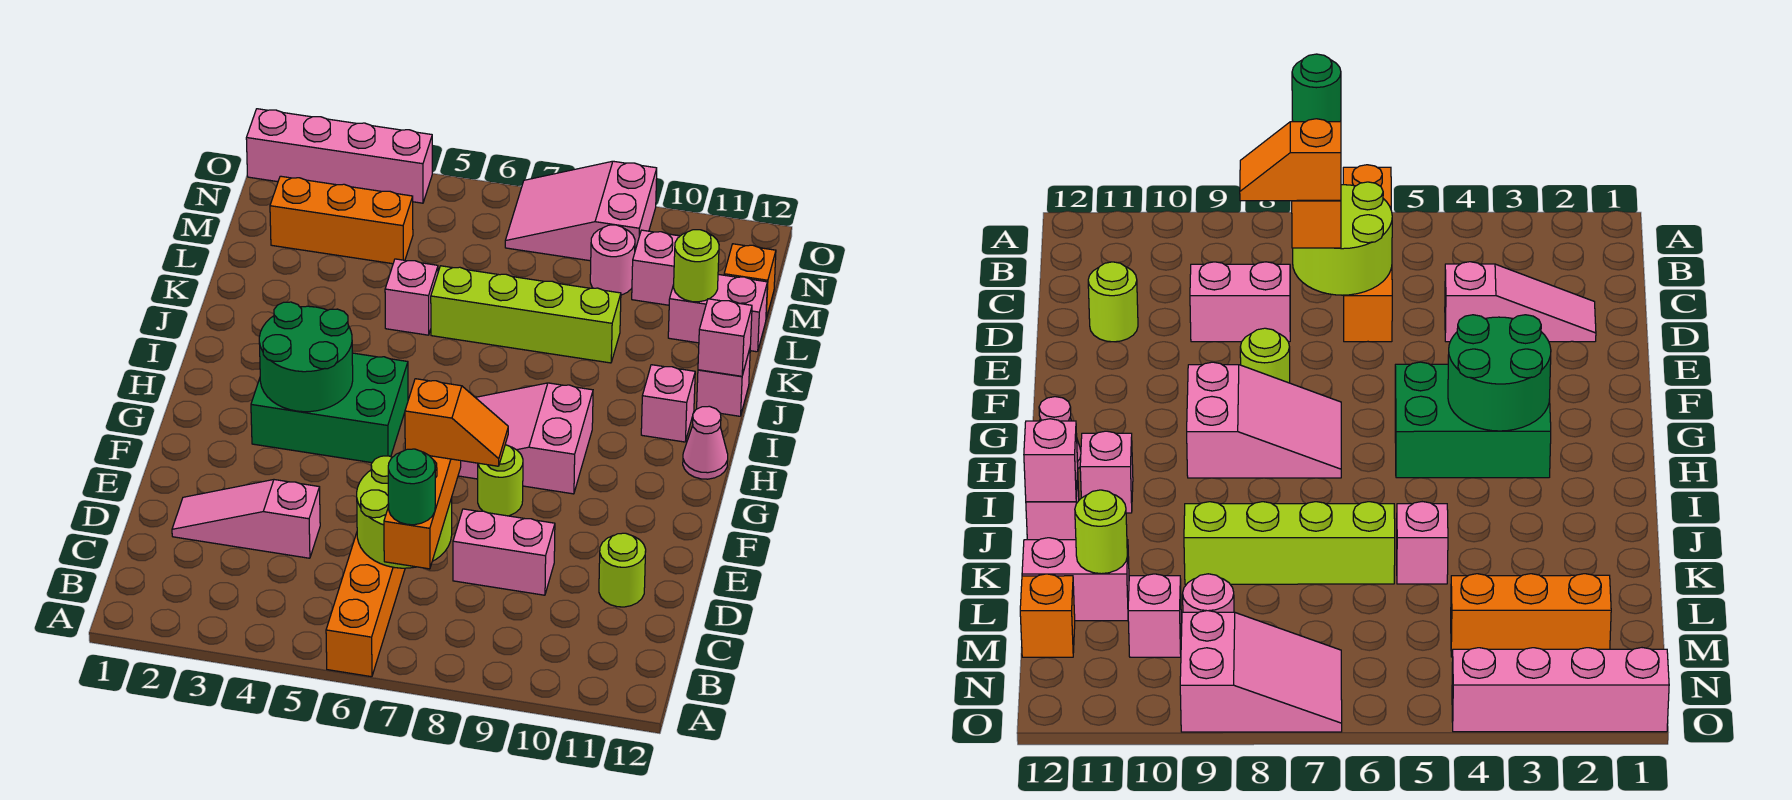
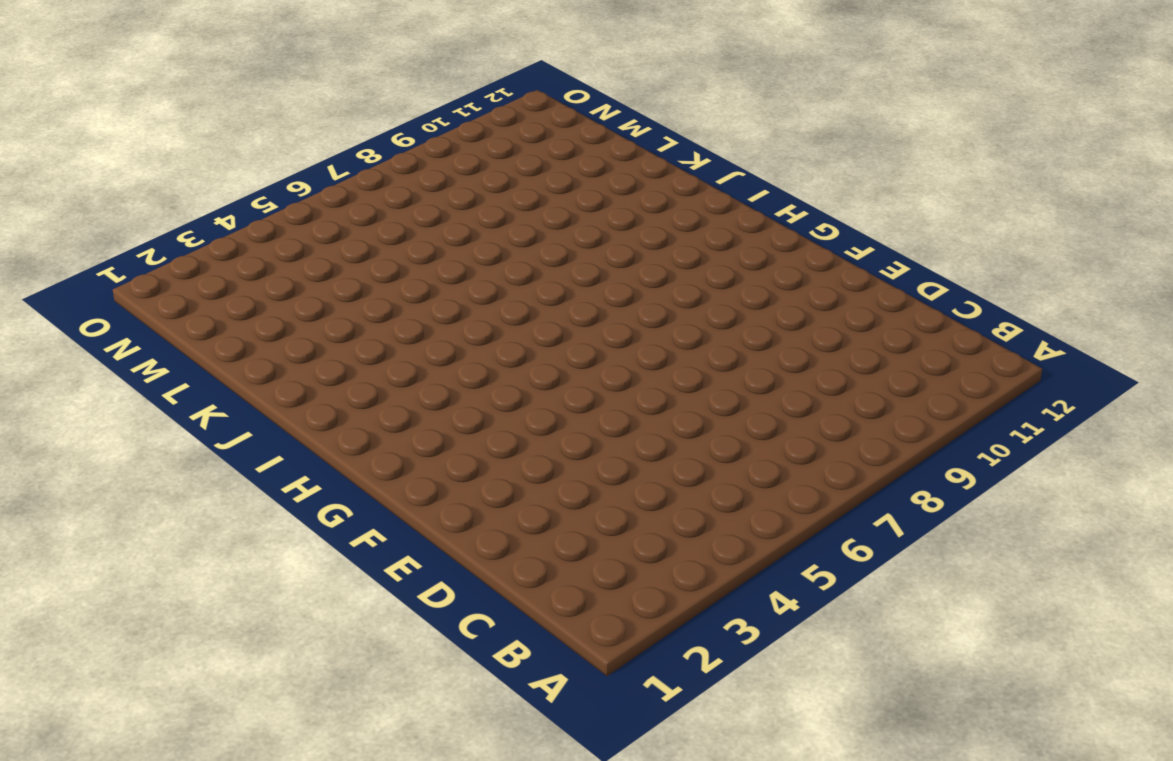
none -> orange brick A6:D6 level 1
none -> pink slope D2:D4 level 1 top 4
none -> pink brick D8:D9 level 1

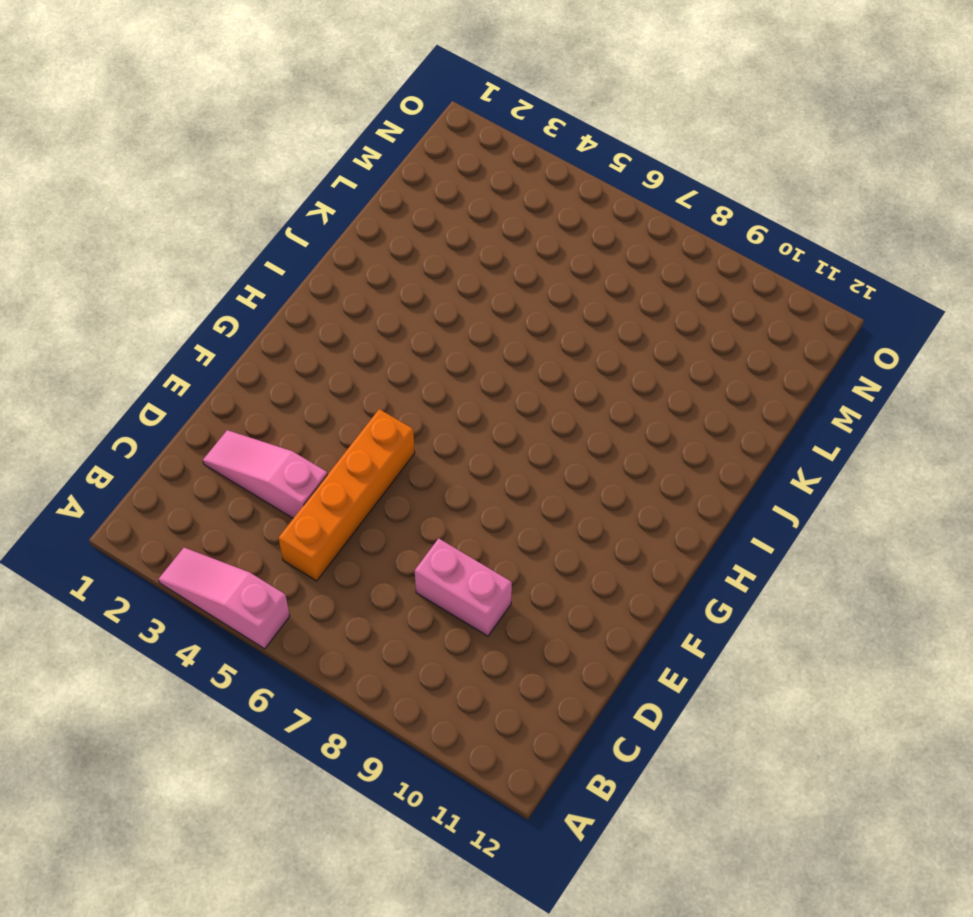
pink slope A3:A5 level 1 top 5 -> none
orange brick C5:F5 level 1 -> orange brick A6:D6 level 1
none -> lime round brick D11 level 1
none -> lime round brick F8 level 1
none -> green brick G3:H5 level 1

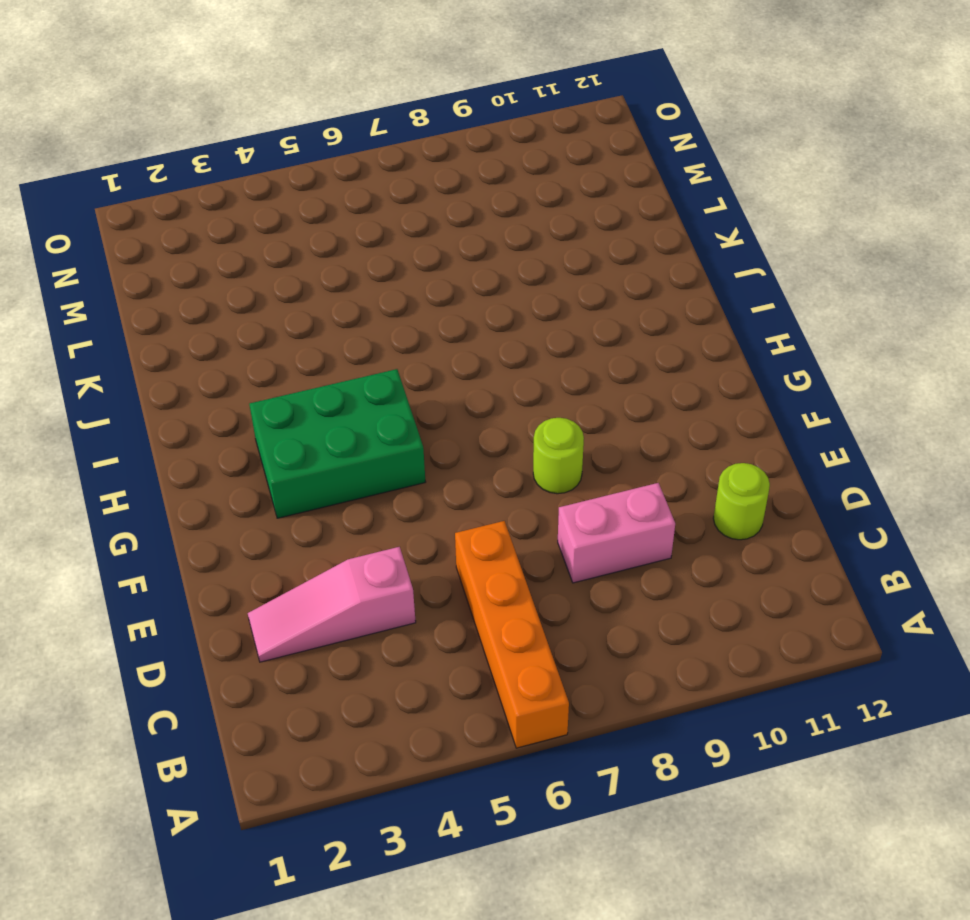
none -> pink slope G7:H9 level 1 top 9
none -> pink cone H12 level 1
none -> pink brick I11 level 1

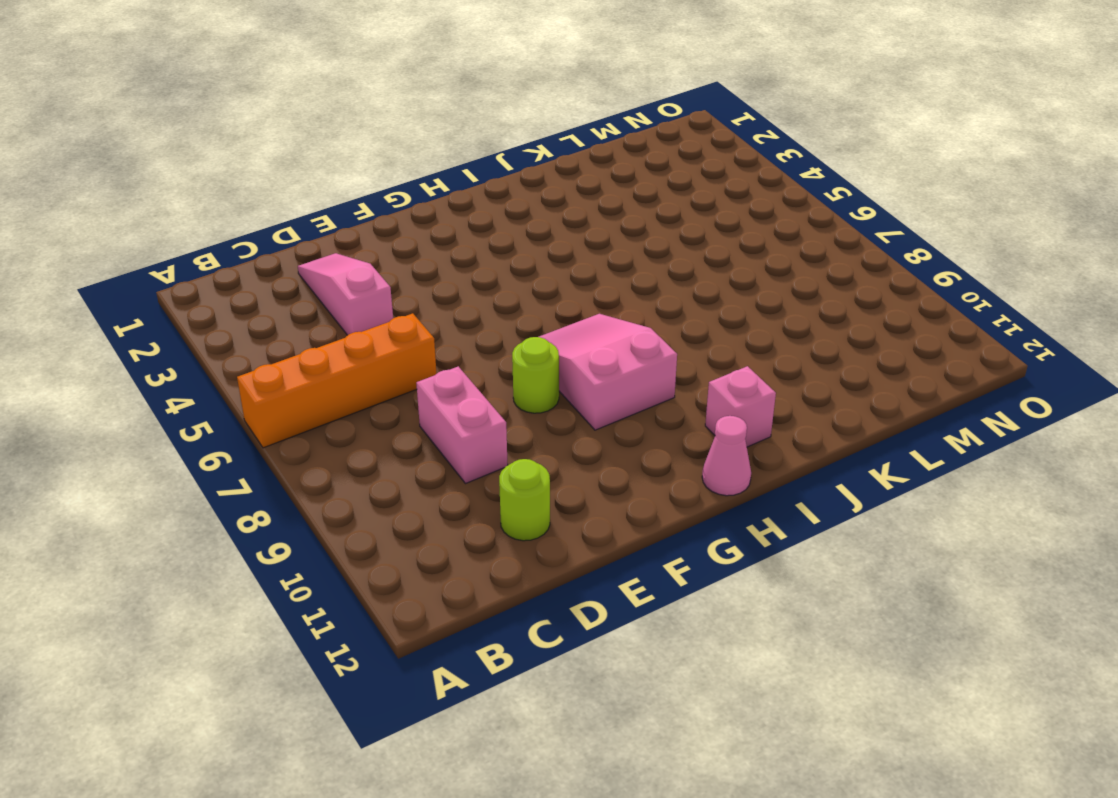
none -> green brick G3:H5 level 1
none -> pink brick J12 level 1
none -> pink brick K5 level 1

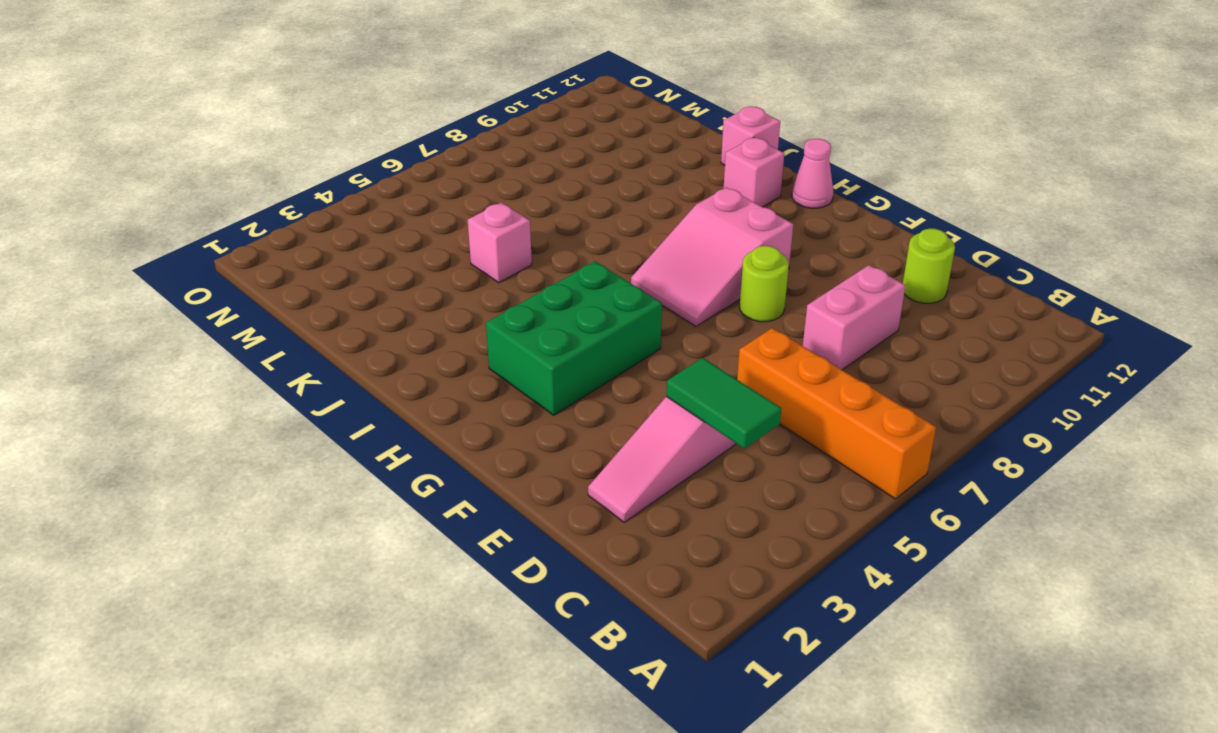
green tile C4:D4 level 2 -> none
none -> lime brick K6:K9 level 1
none -> pink brick L11:L12 level 1
none -> orange brick M2:M4 level 1

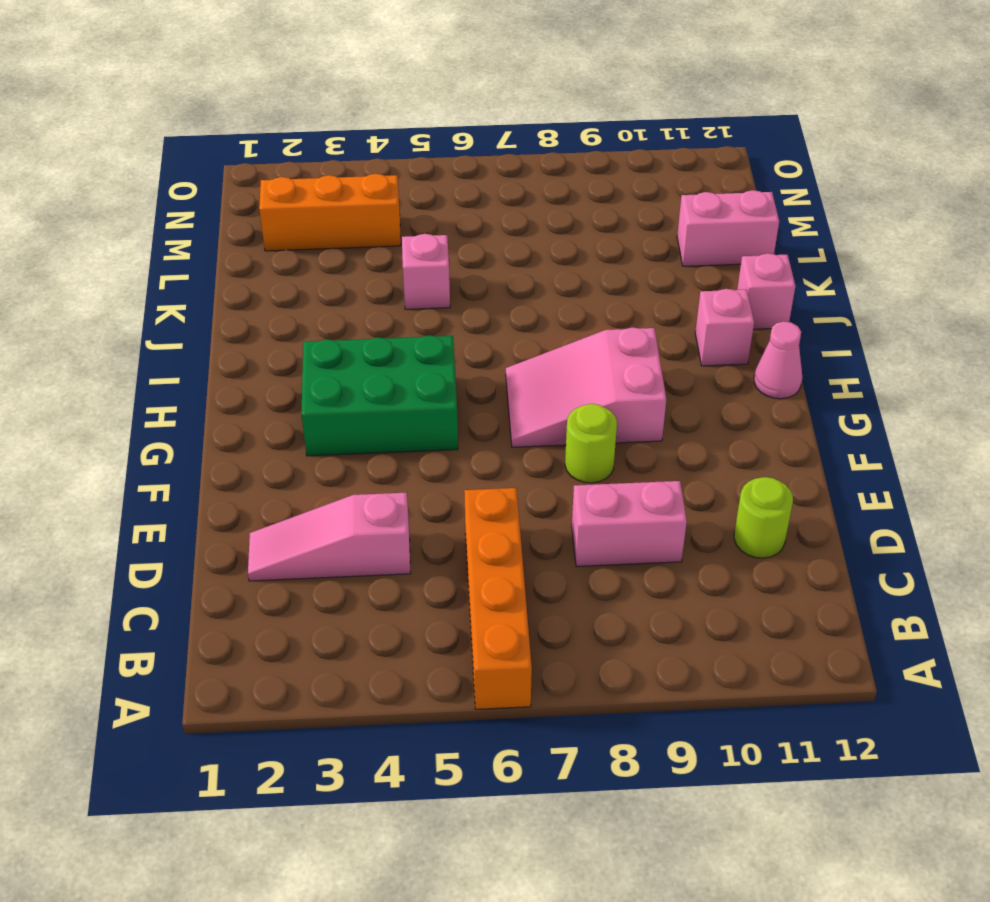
none -> lime brick K6:K9 level 1
none -> pink round brick M9 level 1
none -> pink brick M10 level 1

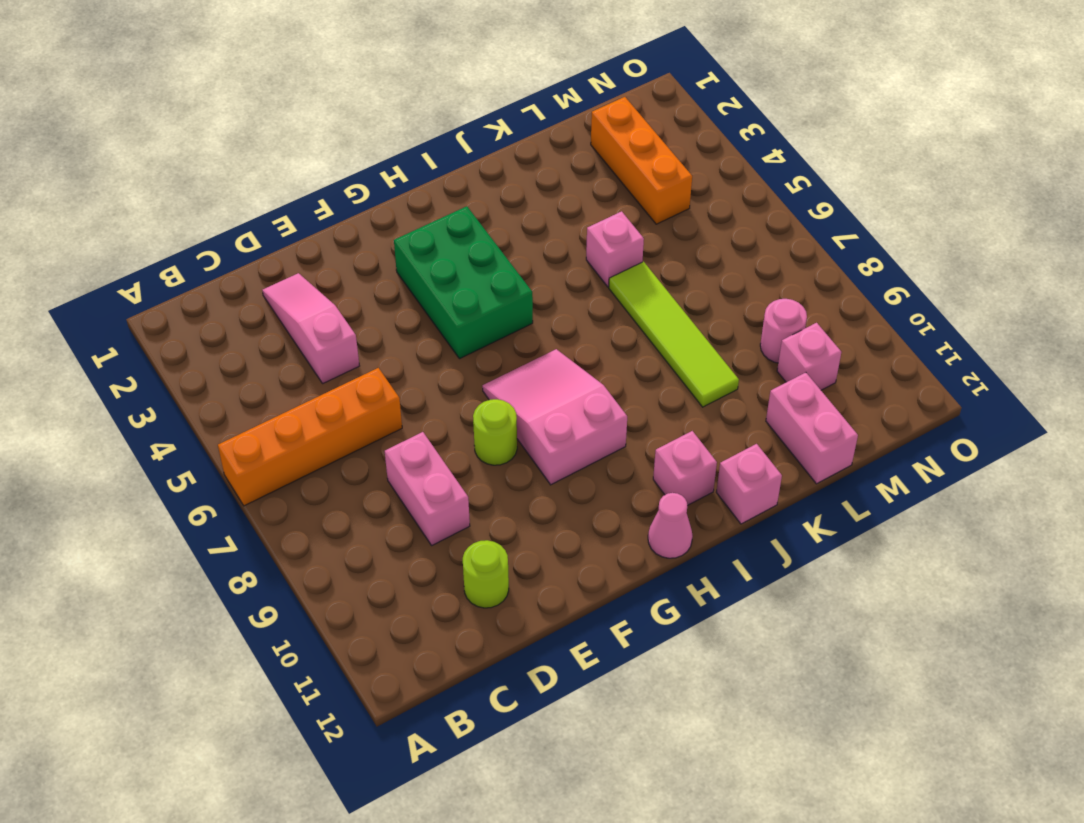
lime tile K6:K9 level 1 -> lime brick K6:K9 level 1
none -> orange brick M12 level 1
none -> pink slope N7:O9 level 1 top 9
none -> pink brick O1:O4 level 1

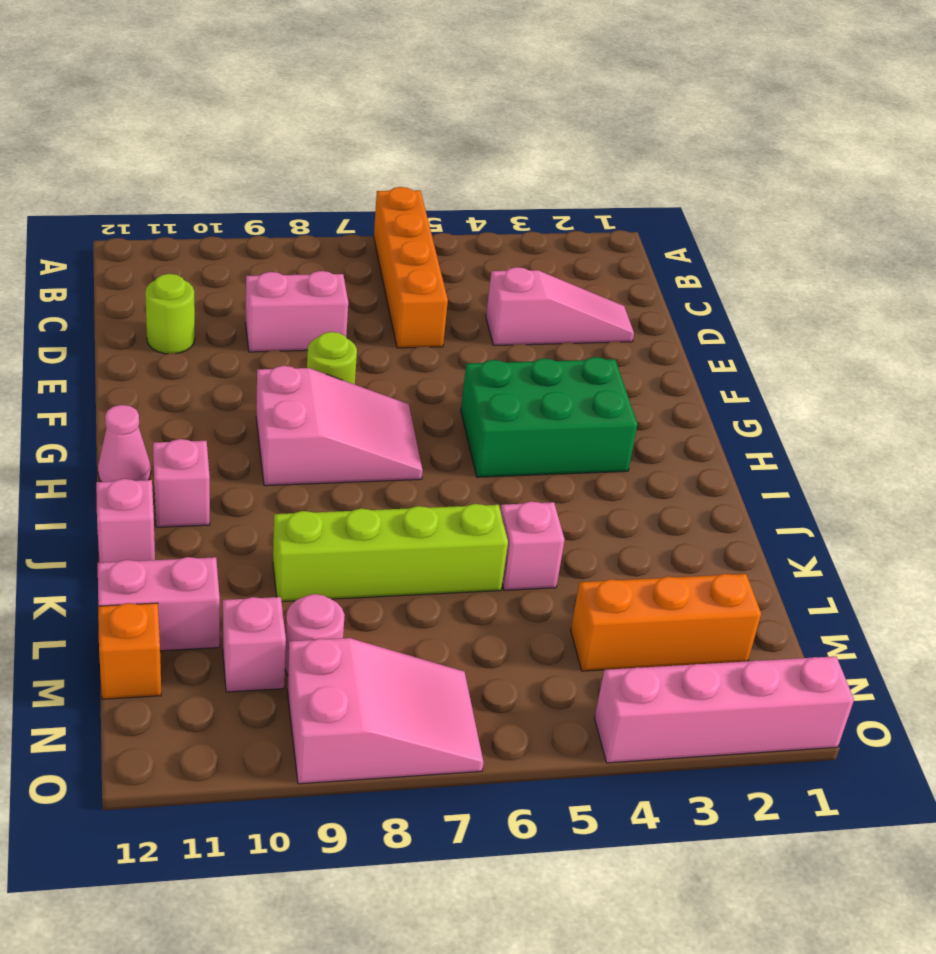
none -> lime round brick C6:D7 level 2
none -> green round brick G3:H4 level 2
none -> pink brick J12 level 2

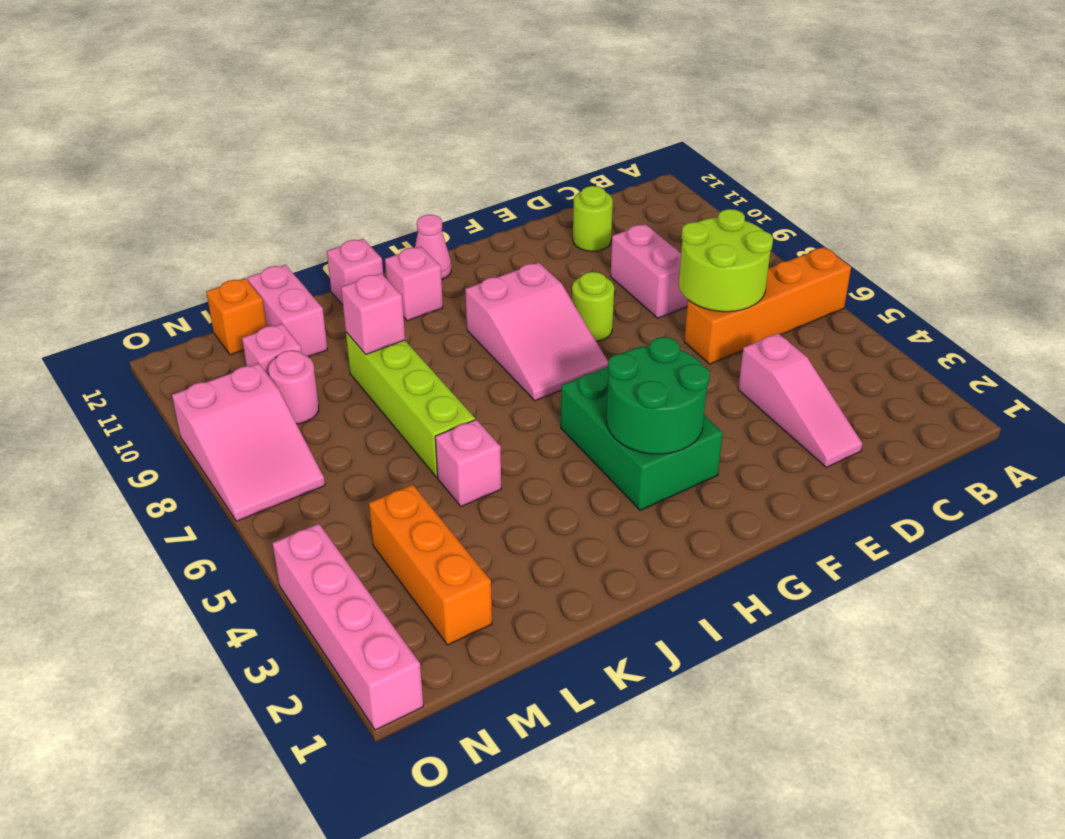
pink brick K9 level 2 -> pink brick J12 level 2
none -> lime round brick L11 level 2
none -> orange brick B7:D7 level 3
none -> green round brick B7 level 4

